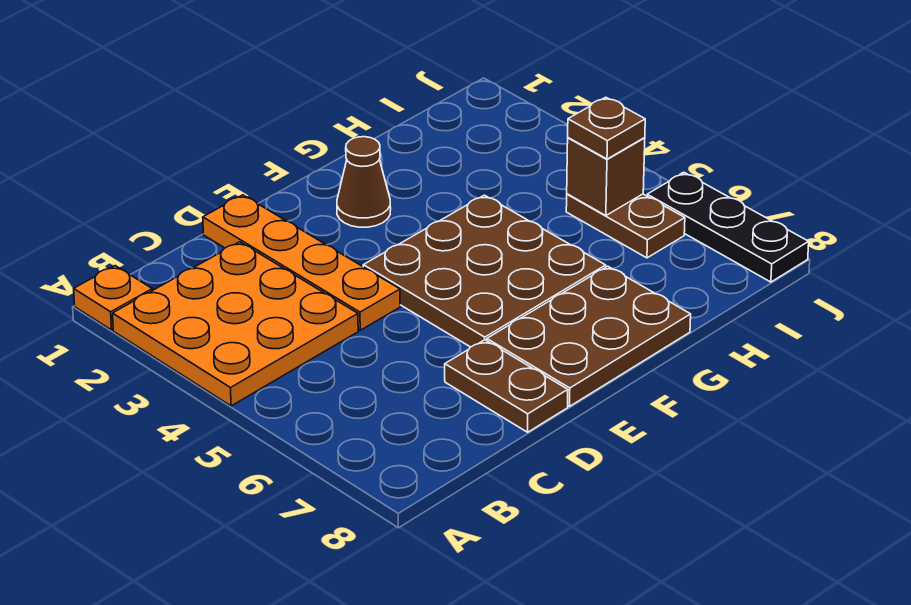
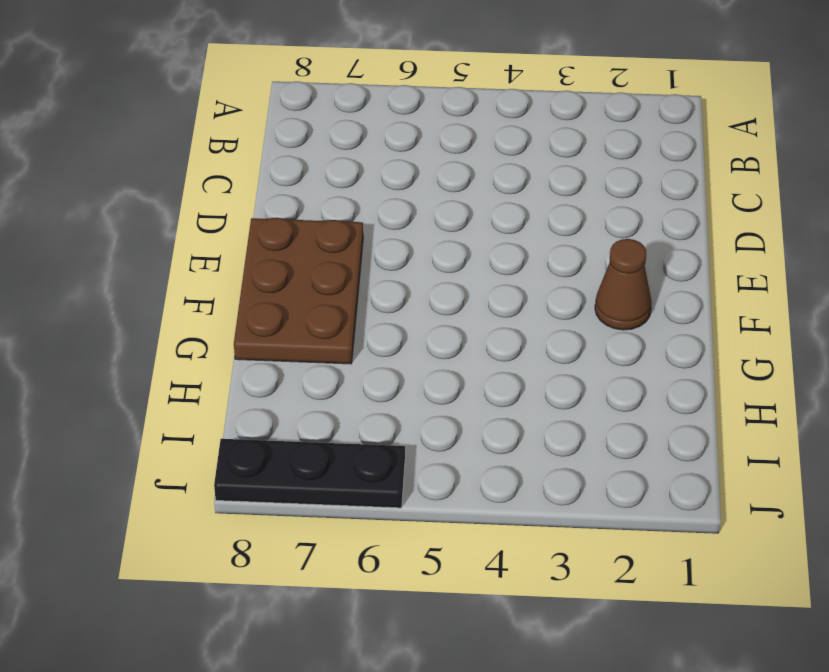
none -> orange plate A1 level 1
none -> orange plate A2:C4 level 1

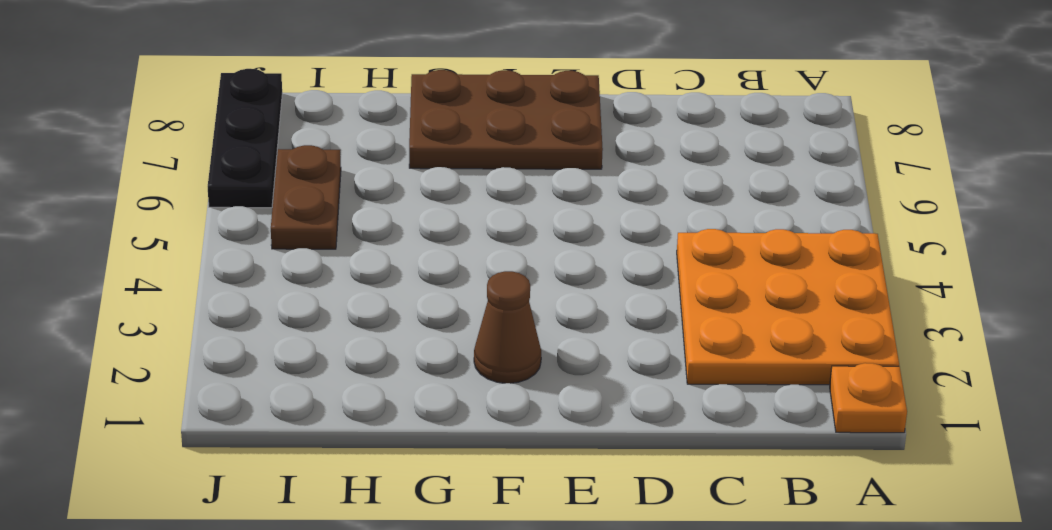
none -> orange plate D1:D4 level 1
none -> brown plate D7:D8 level 1

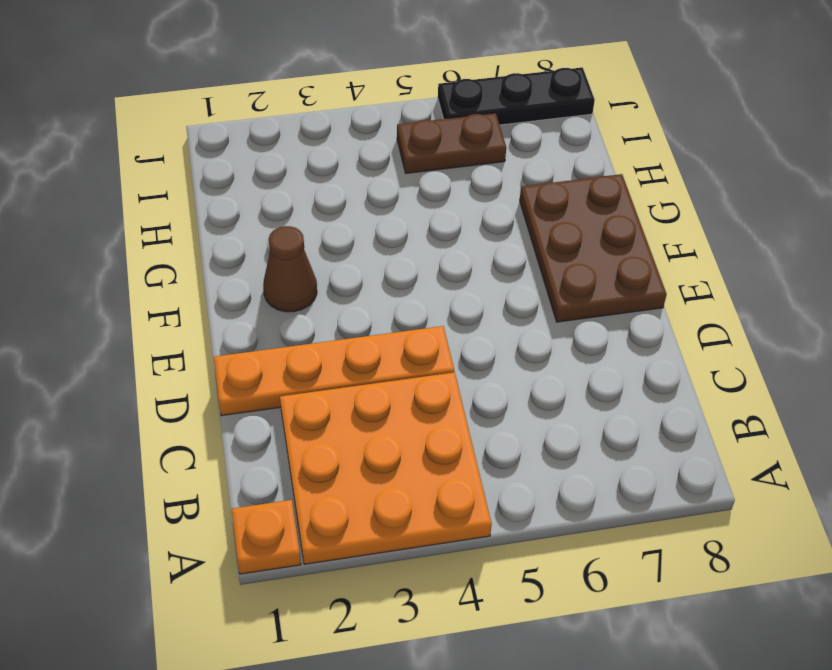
none -> brown plate D7:D8 level 1
none -> brown plate E4:G6 level 1

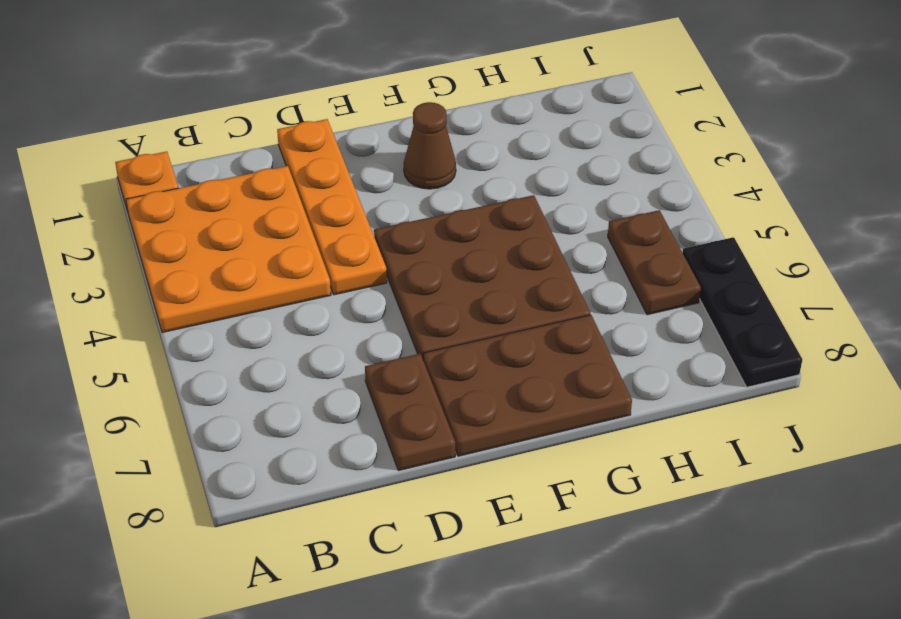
none -> brown brick I5 level 2
none -> brown plate I5 level 3

